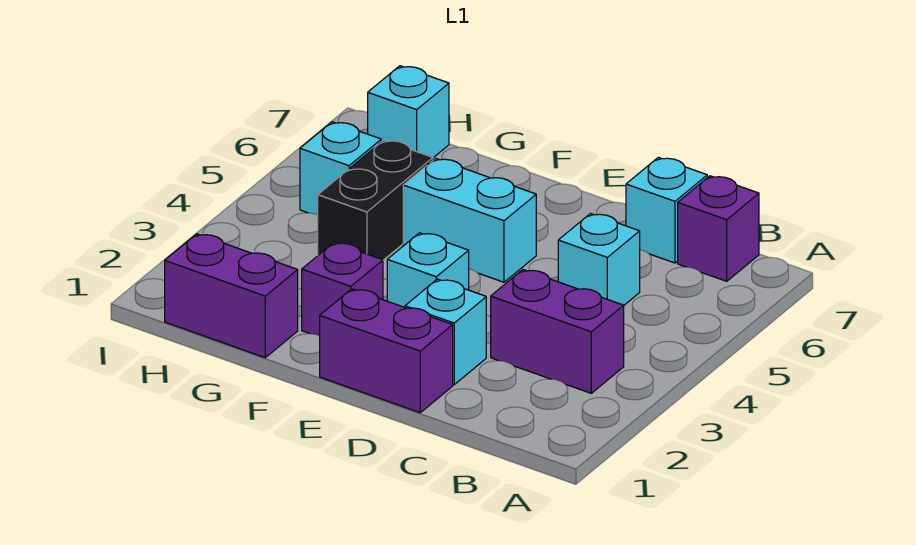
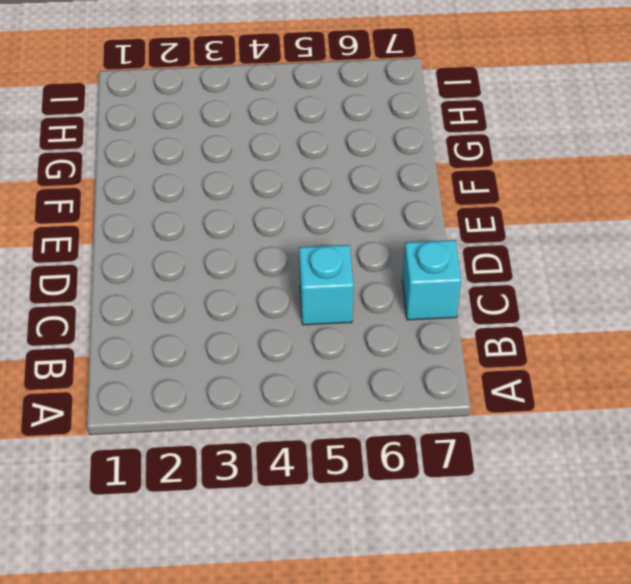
none -> purple brick B3:C3 level 1
none -> purple brick B7 level 1
none -> purple brick D1:E1 level 1

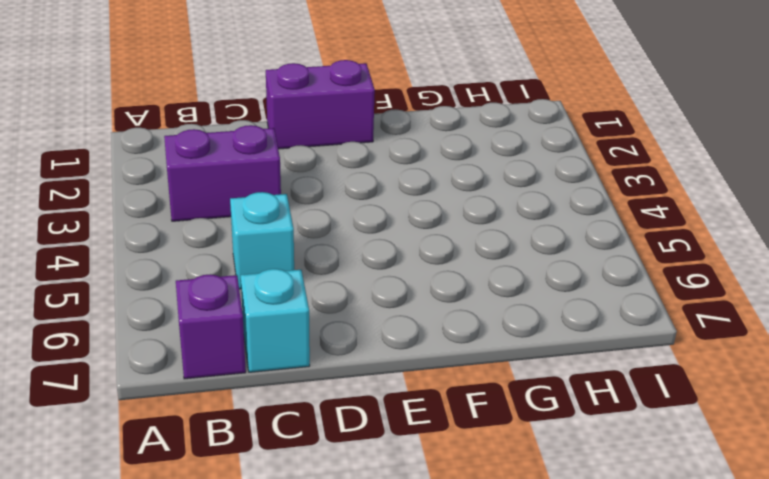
none -> cyan brick D2 level 1
none -> cyan brick E3 level 1
none -> cyan brick E5:F5 level 1

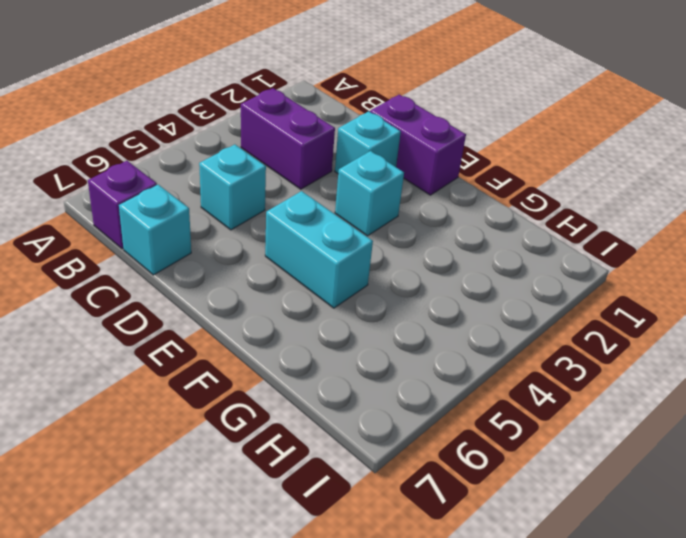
none -> purple brick F2 level 1
none -> purple brick G1:H1 level 1
none -> black brick G4:G5 level 1

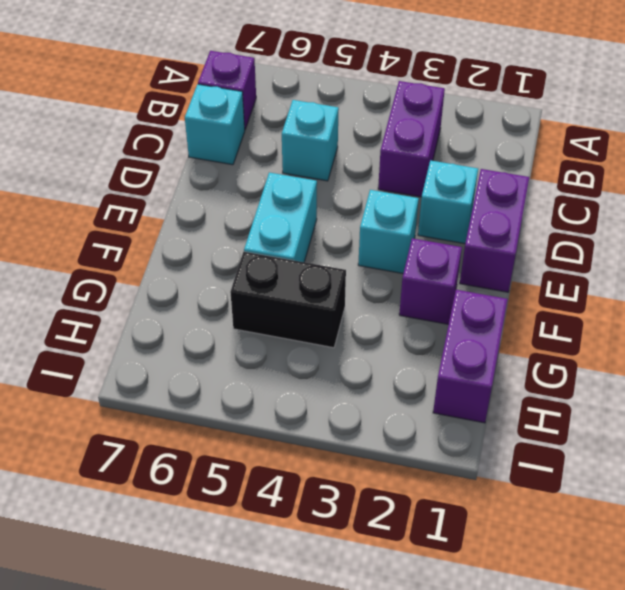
none -> cyan brick H5 level 1
none -> cyan brick H7 level 1

